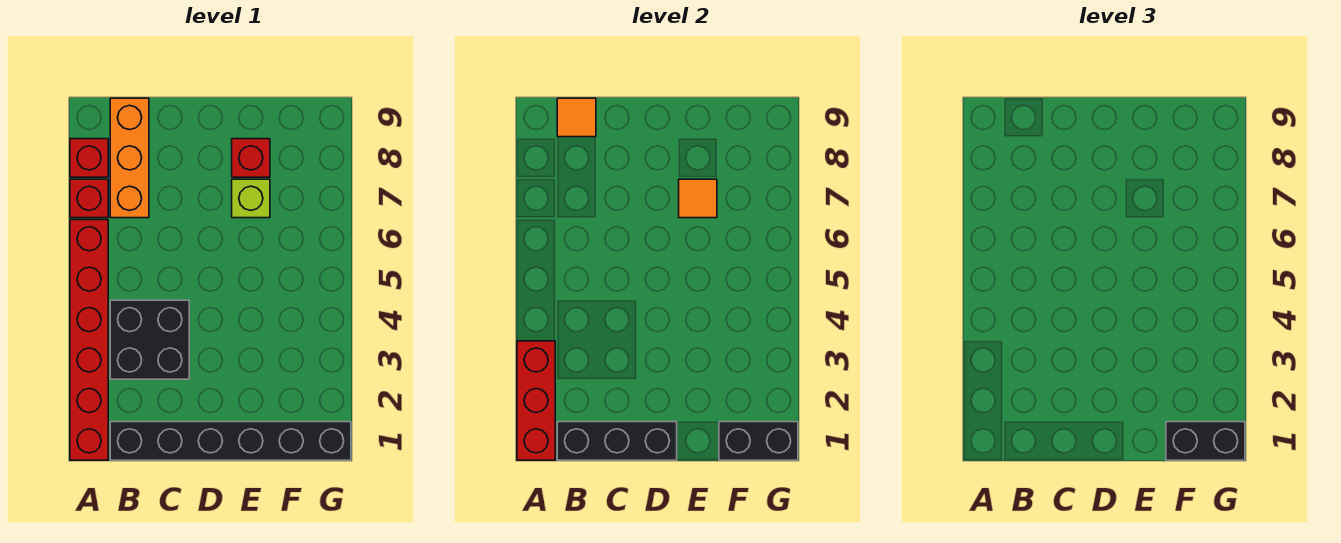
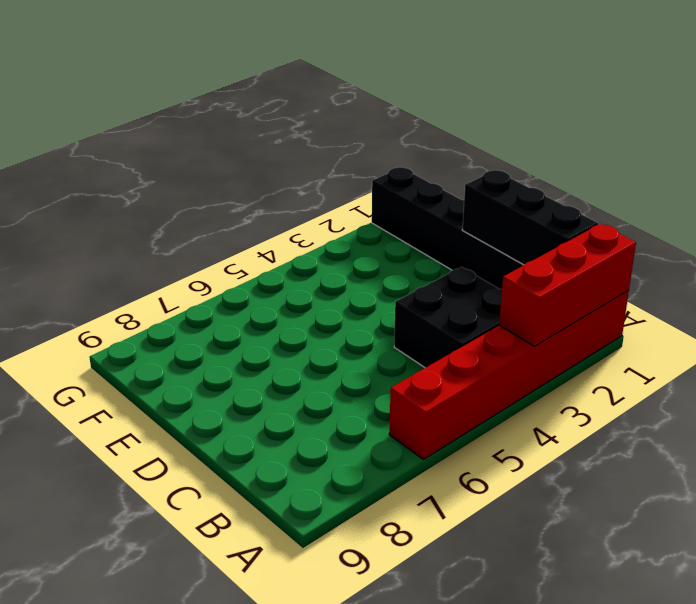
none -> red brick A7 level 1
none -> red brick A8 level 1
none -> orange brick B7:B9 level 1

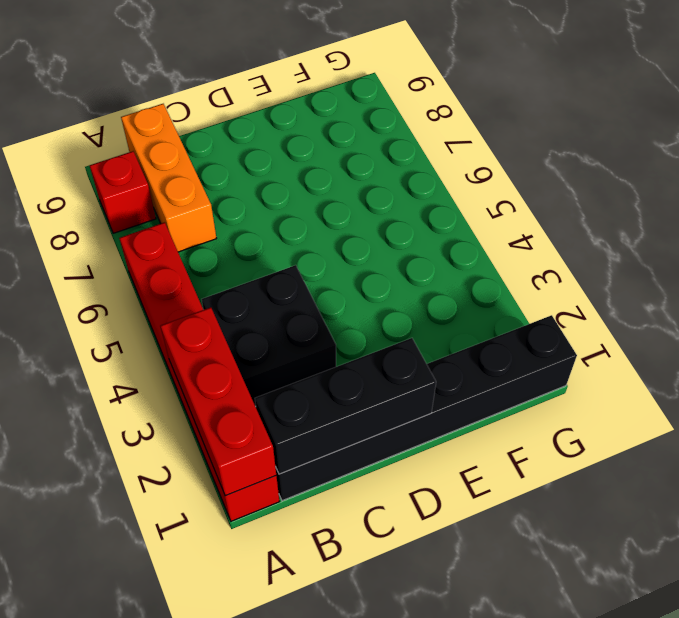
none -> red brick A7 level 1
none -> lime brick E7 level 1
none -> red brick E8 level 1

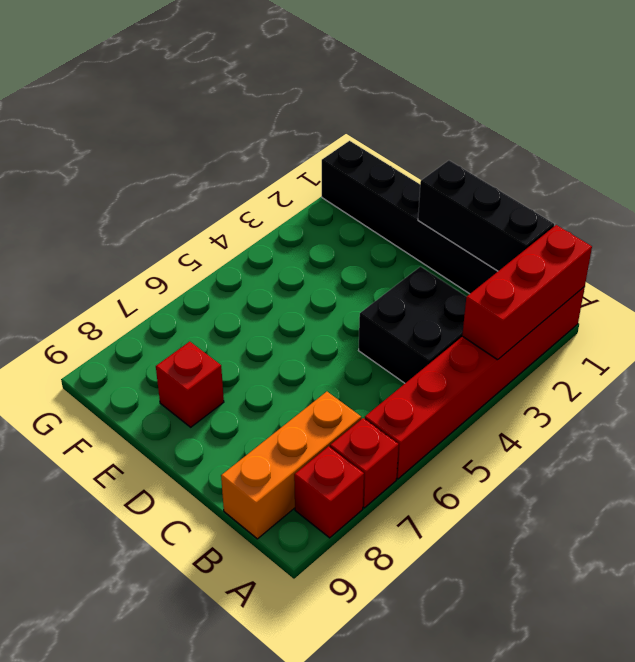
none -> lime brick E7 level 1
none -> orange tile B9 level 2
none -> orange tile E7 level 2

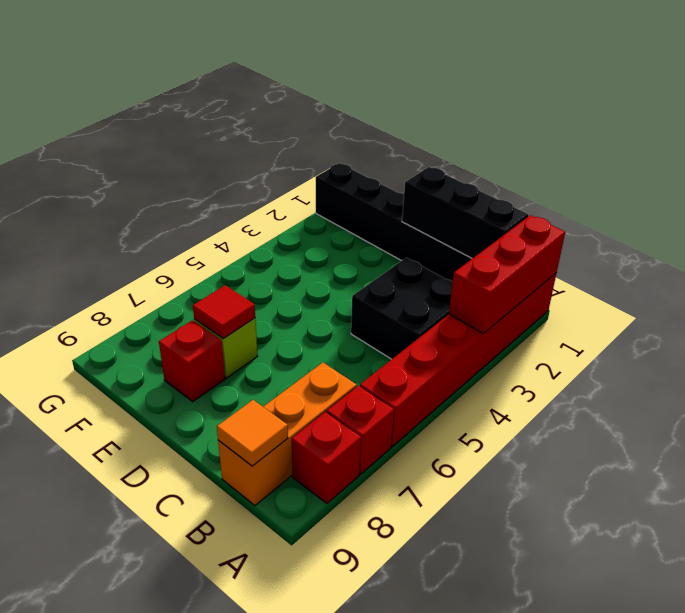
red tile E7 level 2 -> orange tile E7 level 2
none -> black brick F1:G1 level 2
none -> black brick F1:G1 level 3

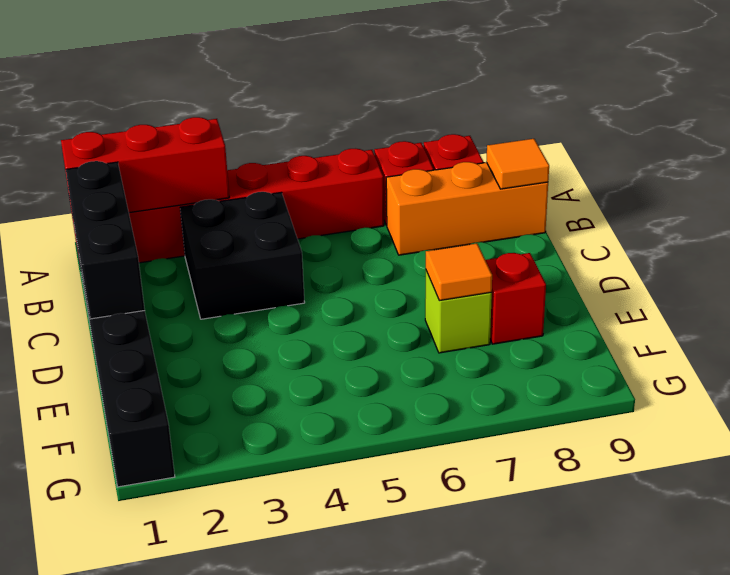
none -> black brick F1:G1 level 2
none -> black brick F1:G1 level 3

